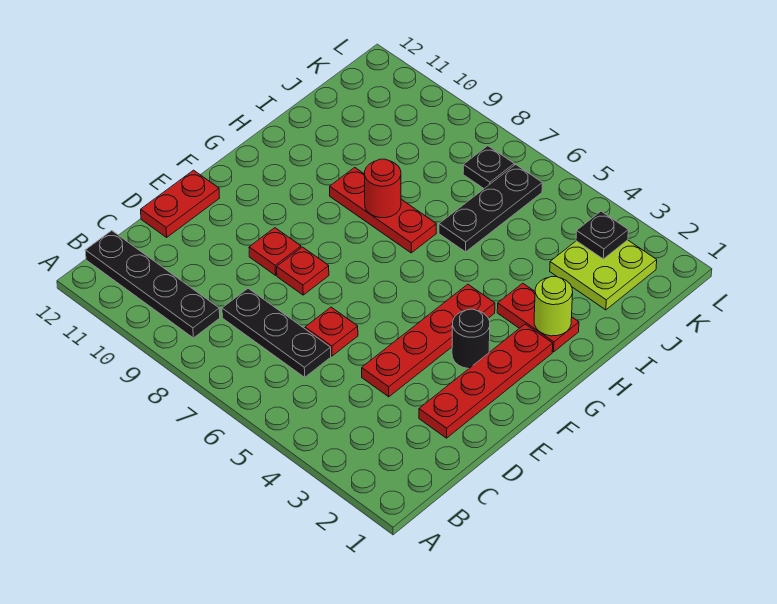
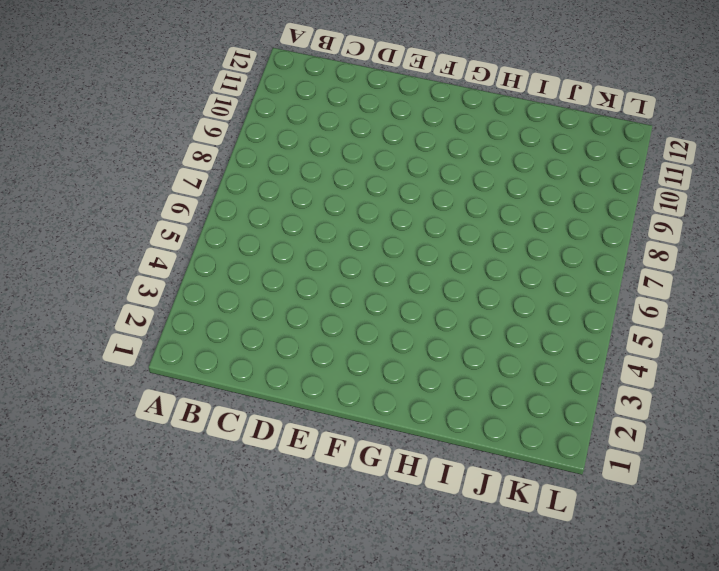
none -> black plate B9:B12 level 1
none -> black plate C6:C8 level 1
none -> red plate D2:G2 level 1

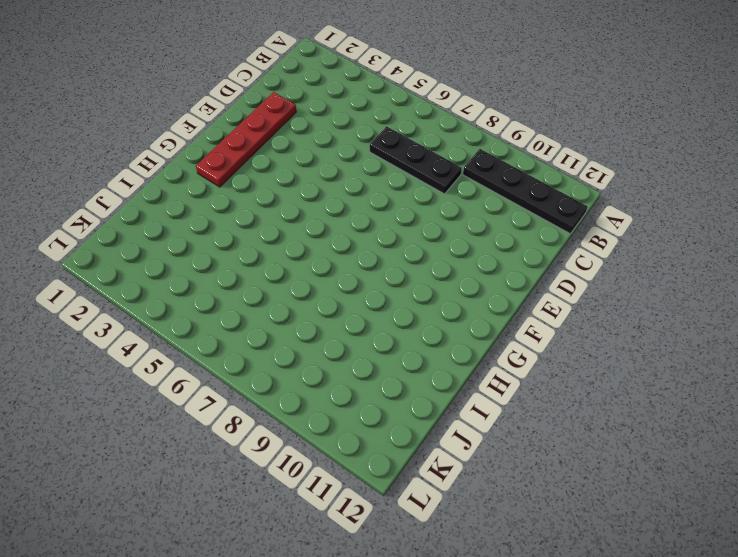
none -> red plate D4:G4 level 1
none -> red plate D6 level 1
none -> red plate D12:E12 level 1

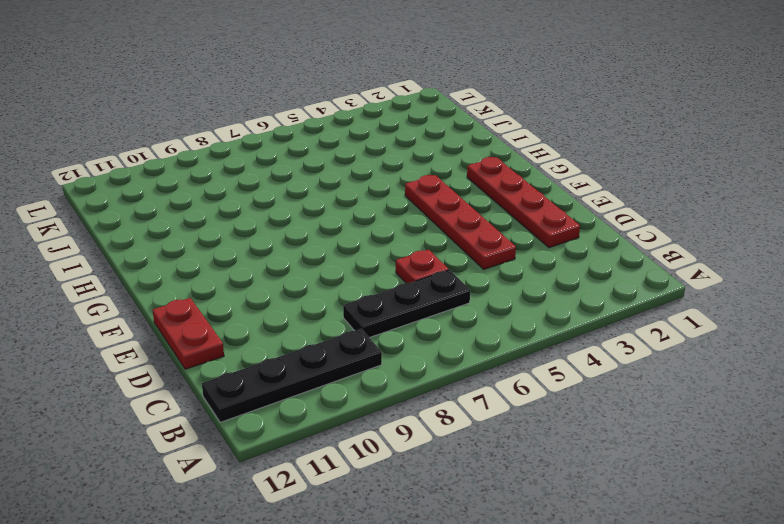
none -> red plate E8 level 1
none -> red plate E9 level 1
none -> black round brick F3 level 1

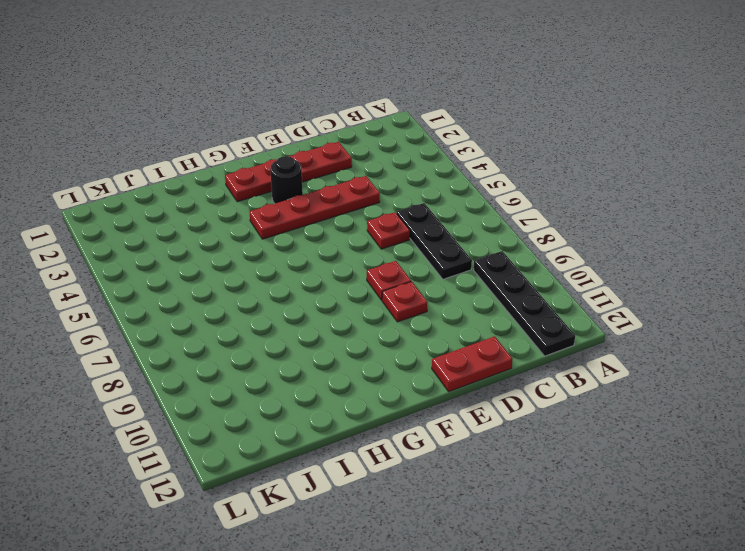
none -> red plate H2:H3 level 1
none -> red plate H7:H9 level 1
none -> black plate I6:K6 level 1

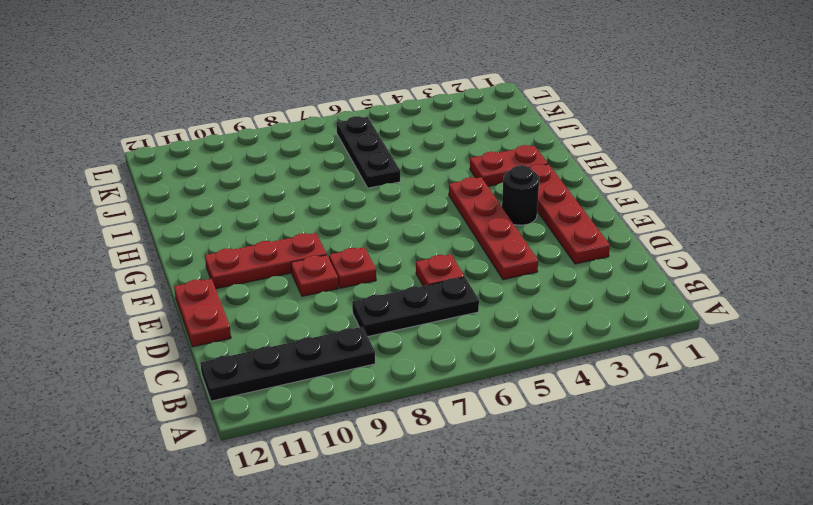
red plate F9:F11 level 1 -> red plate H7:H9 level 1
none -> lime plate J2:K3 level 1
none -> black plate K7 level 1
none -> lime round brick H2 level 2

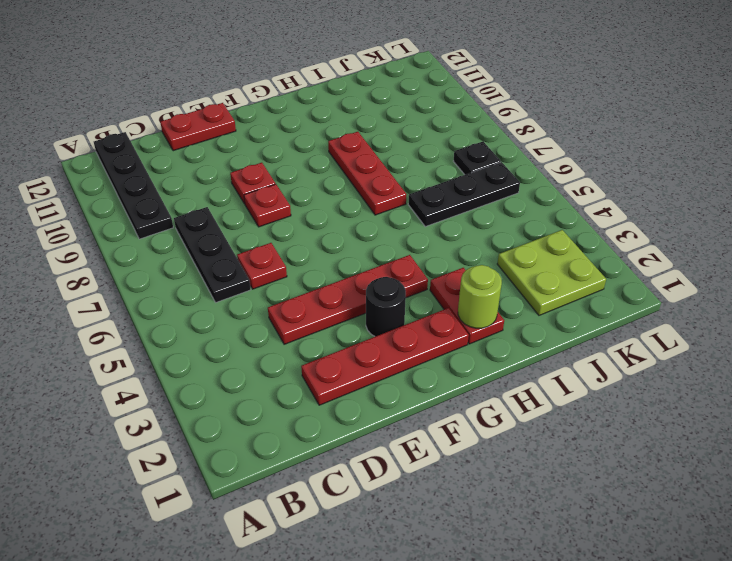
none -> red round brick H8 level 2
none -> black plate K3 level 2

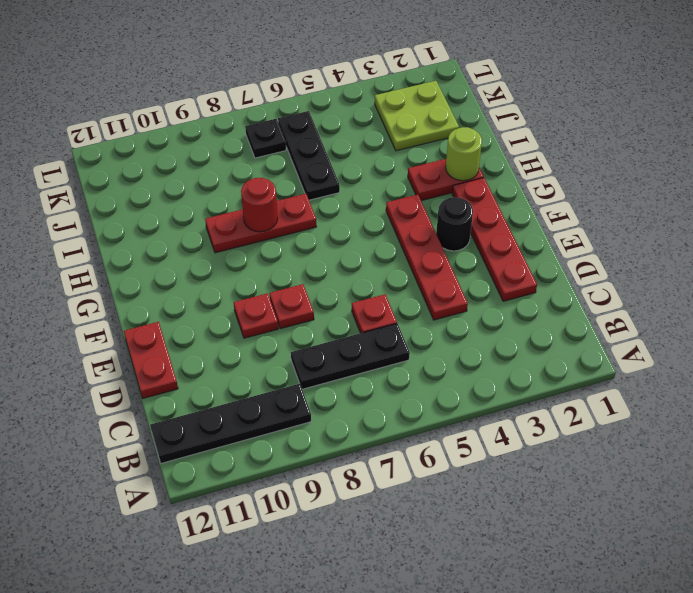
none -> black plate K3 level 2

